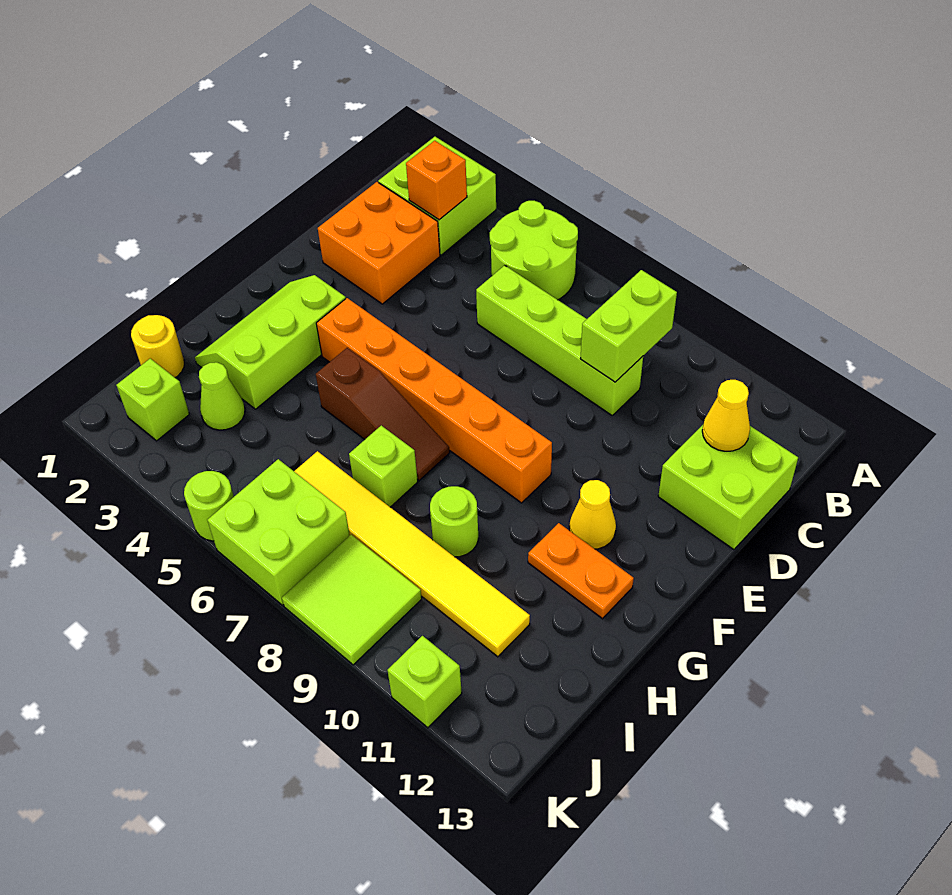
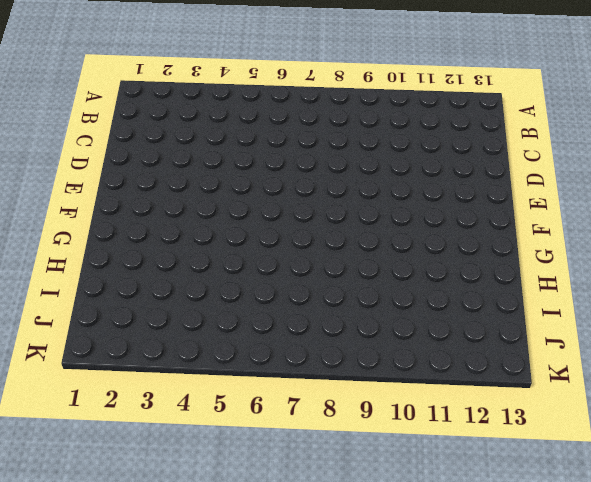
none -> lime brick A2:B3 level 1
none -> lime round brick A5:B6 level 1
none -> orange brick C2:D3 level 1

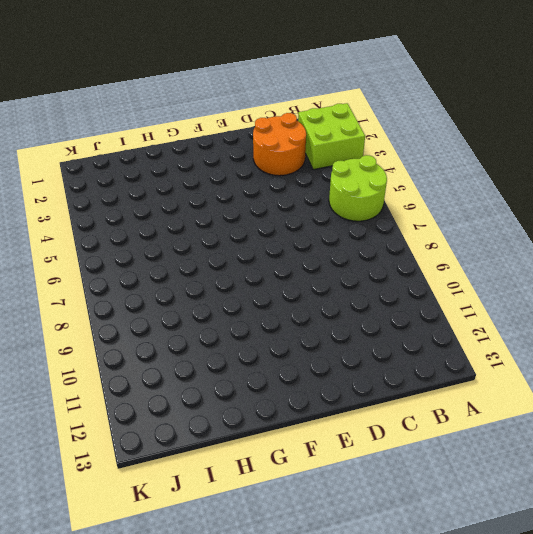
orange round brick C2:D3 level 1 -> orange brick C2:D3 level 1
none -> lime brick C6:C9 level 1
none -> lime brick C12:D13 level 1
none -> lime slope F2:H3 level 1 top 3

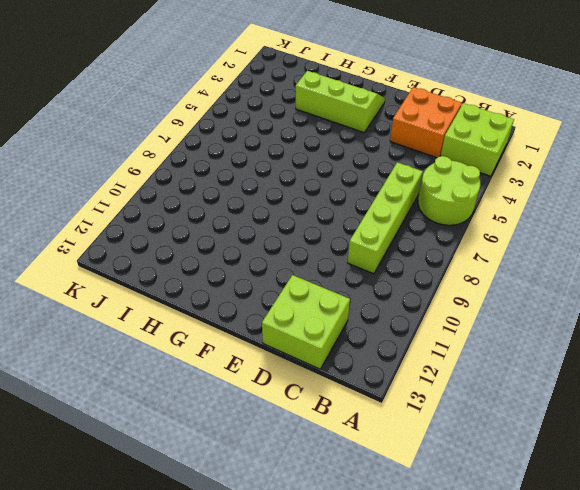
none -> orange brick F4:F9 level 1
none -> yellow cone F11 level 1
none -> brown slope G5:G7 level 1 top 5

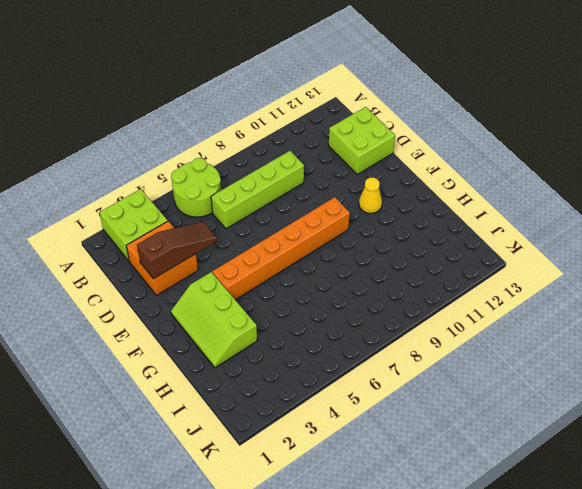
brown slope D2:D4 level 2 top 2 -> brown slope G5:G7 level 1 top 5
none -> orange plate G11:G12 level 1
none -> lime brick H7 level 1
none -> lime round brick H9 level 1

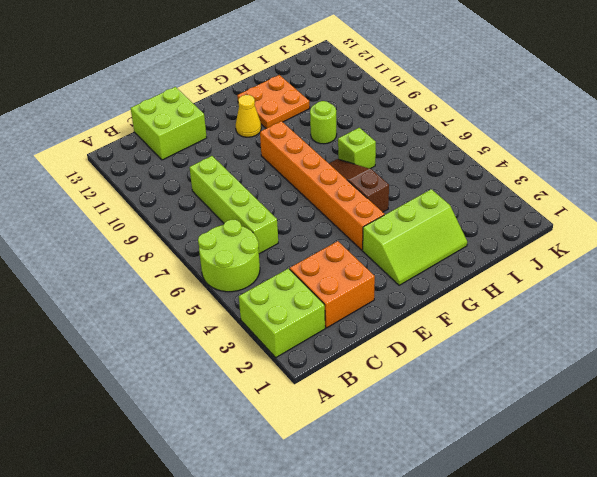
orange plate G11:H12 level 1 -> orange plate G11:G12 level 1
none -> yellow round brick I1 level 1
none -> lime cone I3 level 1
none -> yellow tile I6:I11 level 1

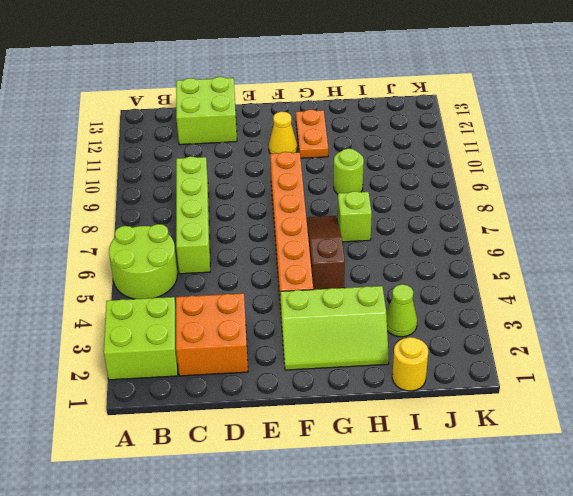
none -> yellow tile I6:I11 level 1
none -> lime brick J2 level 1
none -> lime brick J6:K7 level 1

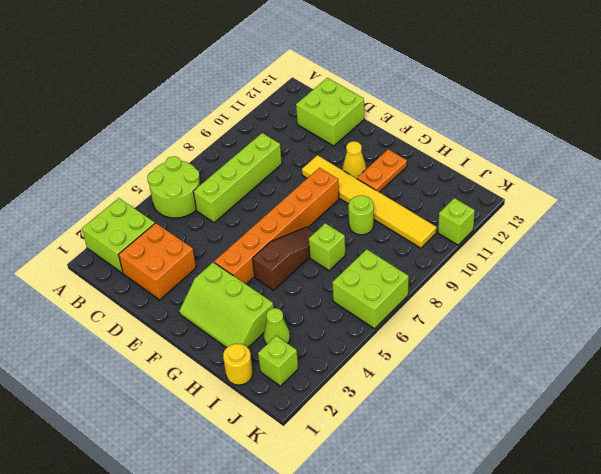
yellow tile E10:J10 level 1 -> yellow tile I6:I11 level 1
none -> lime tile J8:K9 level 1
none -> lime round brick K5 level 1
none -> orange brick B3 level 2

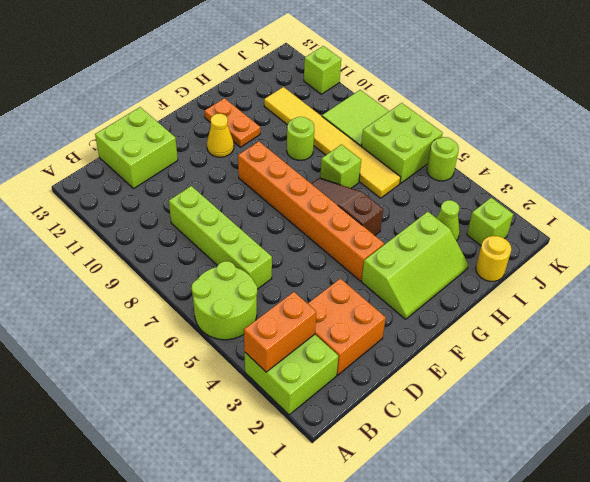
orange brick A3:B3 level 2 -> orange brick B3 level 2
none -> lime brick B9:C9 level 2
none -> yellow cone C12 level 2

